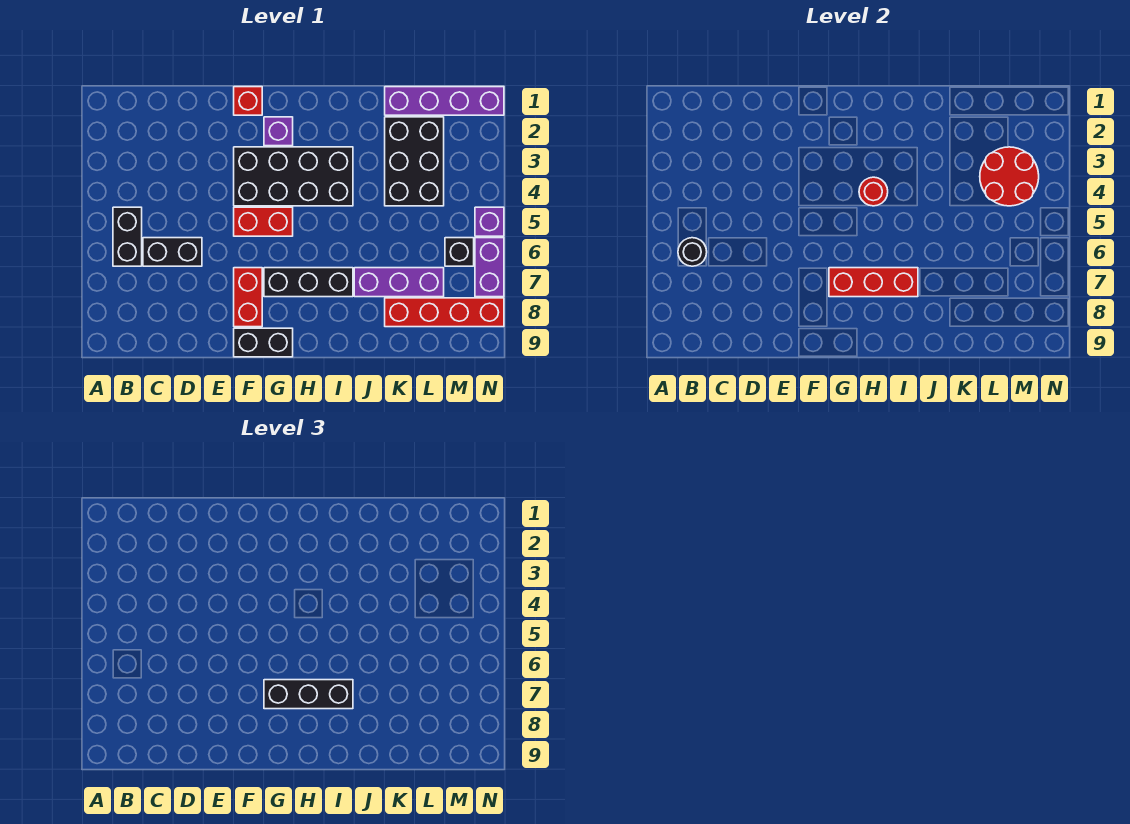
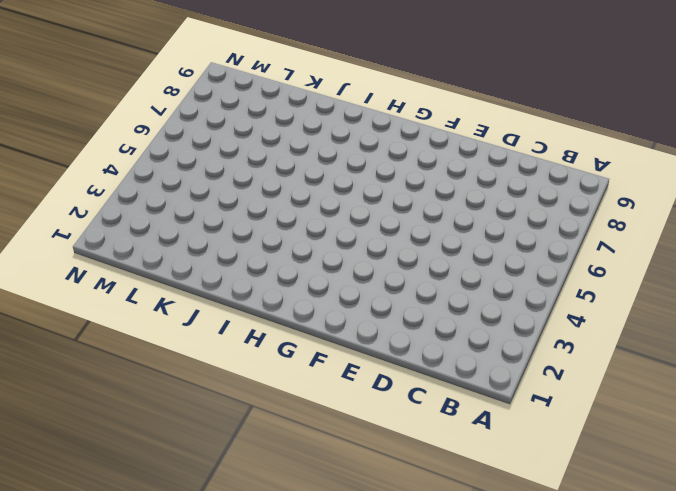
none -> black brick B5:B6 level 1
none -> black brick C6:D6 level 1
none -> red brick F1 level 1

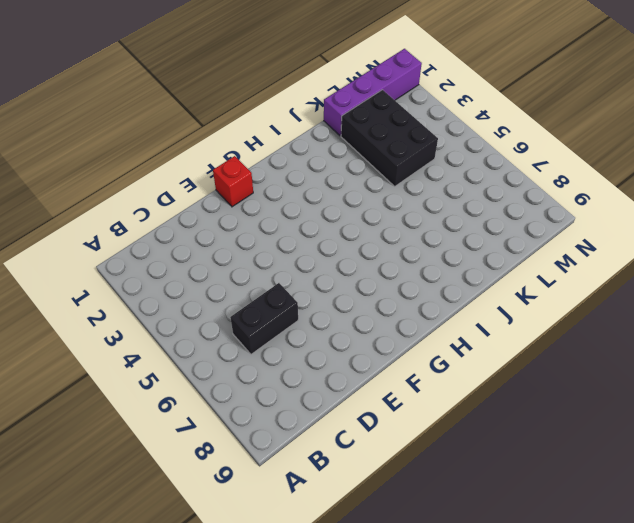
none -> black brick B5:B6 level 1
none -> black brick F3:I4 level 1
none -> red brick F5:G5 level 1

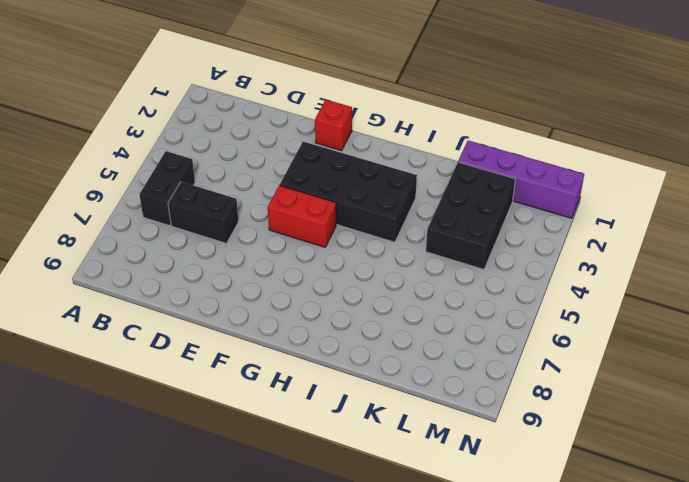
none -> red brick F7:F8 level 1
none -> black brick F9:G9 level 1
none -> purple brick G2 level 1

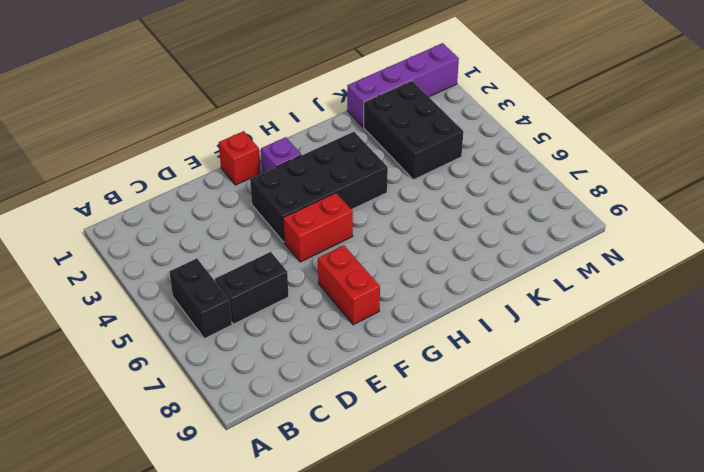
none -> black brick F9:G9 level 1
none -> black brick G7:I7 level 1
none -> purple brick J7:L7 level 1

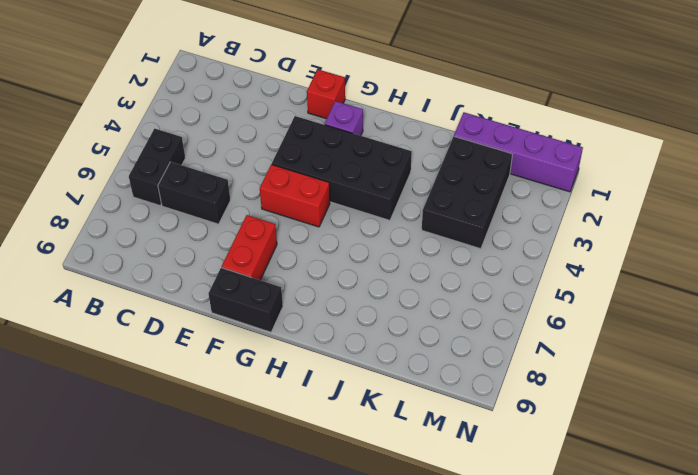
none -> black brick G7:I7 level 1
none -> purple brick J7:L7 level 1
none -> red brick K8:N8 level 1

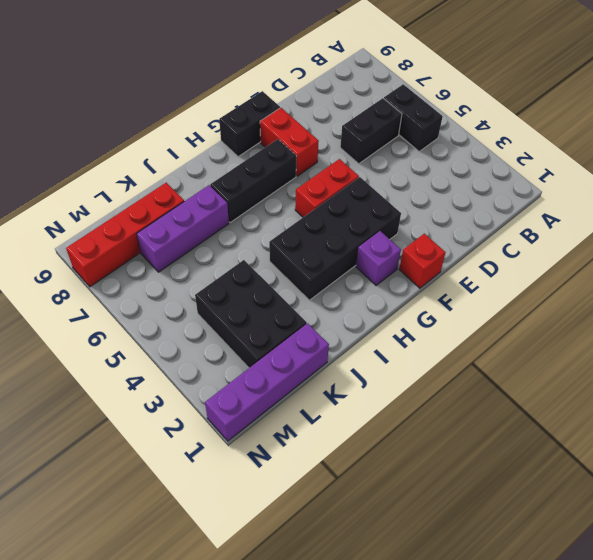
none -> black brick M6 level 1
none -> purple brick N5 level 1
none -> purple brick N6:N7 level 1

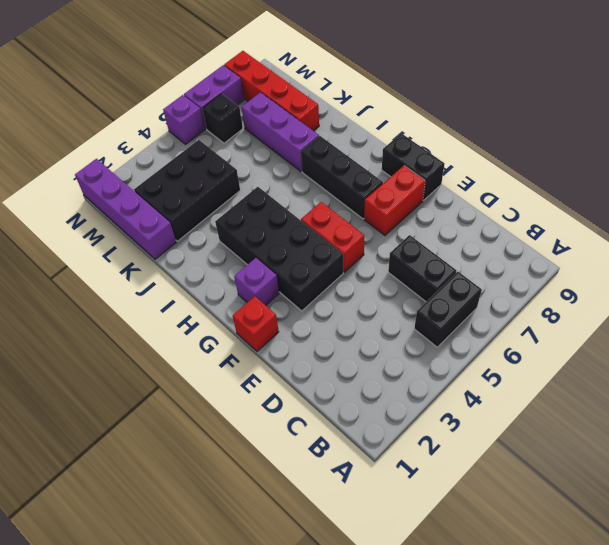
none -> black round brick B6 level 2
none -> red brick G7:I7 level 2
none -> red round brick H4 level 2

